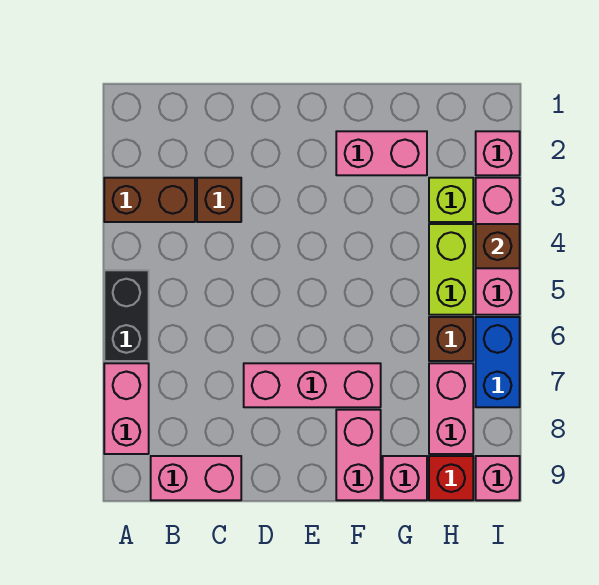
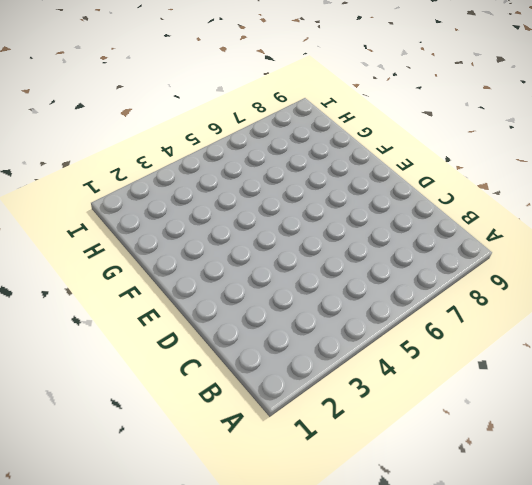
none -> brown brick A3:B3 level 1
none -> black brick A5:A6 level 1
none -> pink brick A7:A8 level 1

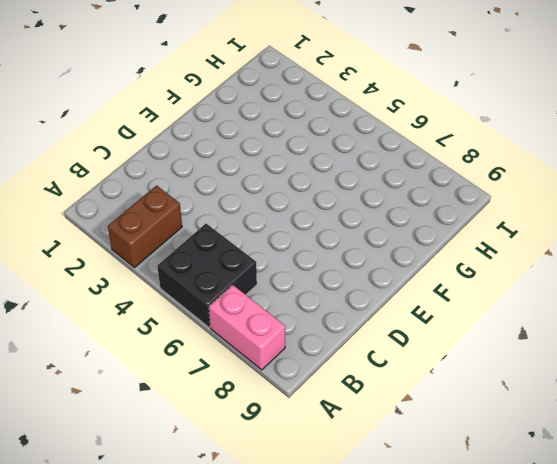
black brick A5:B6 level 1 -> black brick A5:A6 level 1
none -> pink brick B9:C9 level 1
none -> brown brick C3 level 1
none -> pink brick D7:F7 level 1

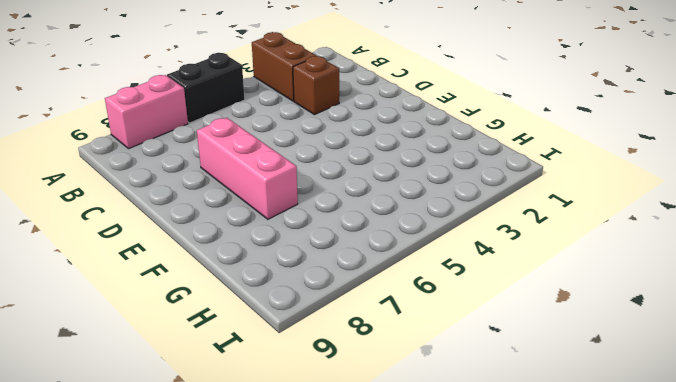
none -> pink brick B9:C9 level 1
none -> pink brick F2:G2 level 1
none -> pink brick F8:F9 level 1

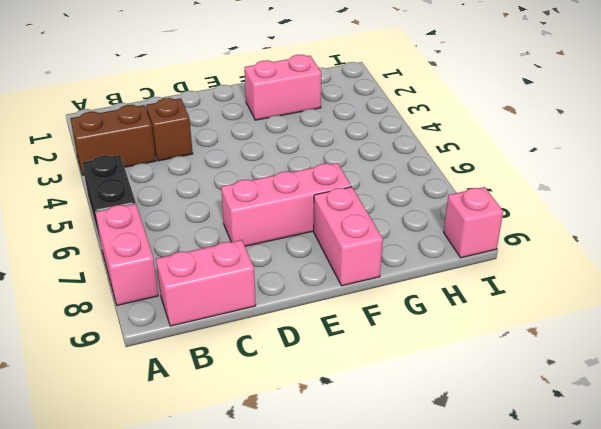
none -> pink brick G9 level 1
none -> lime brick H3 level 1
none -> lime brick H4:H5 level 1

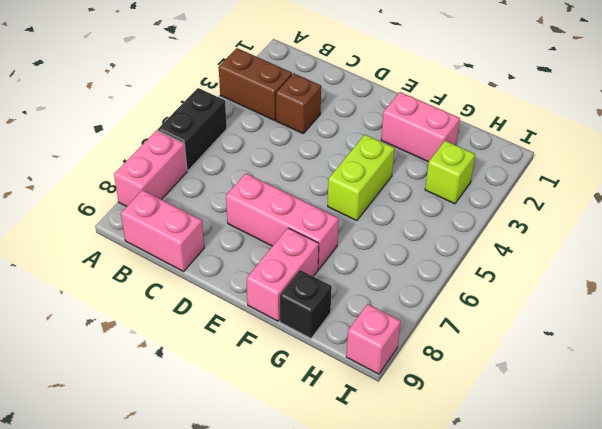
lime brick F4:F5 level 1 -> lime brick H4:H5 level 1
black brick G9 level 1 -> pink brick G9 level 1
none -> brown brick H6 level 1
none -> pink brick H7:H8 level 1
none -> red brick H9 level 1

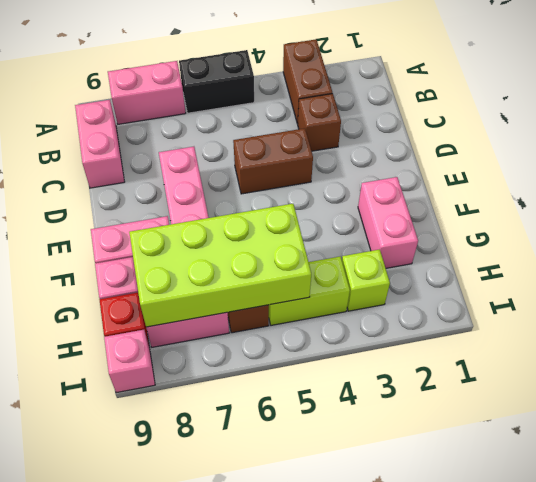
brown brick D4:D5 level 1 -> none
lime brick G5:H8 level 2 -> none
none -> pink brick I2 level 1
none -> pink brick I3:I5 level 1
none -> blue brick I6:I7 level 1

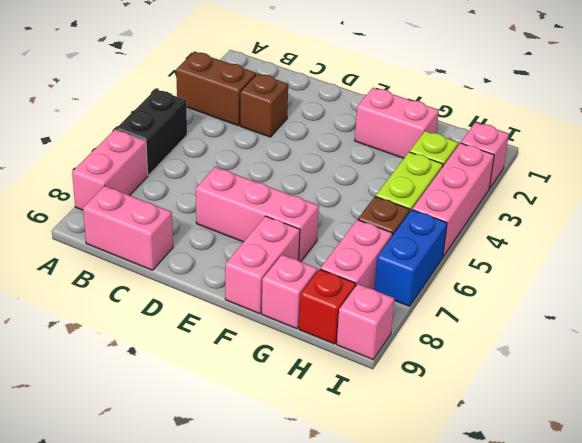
none -> brown brick I4 level 2

